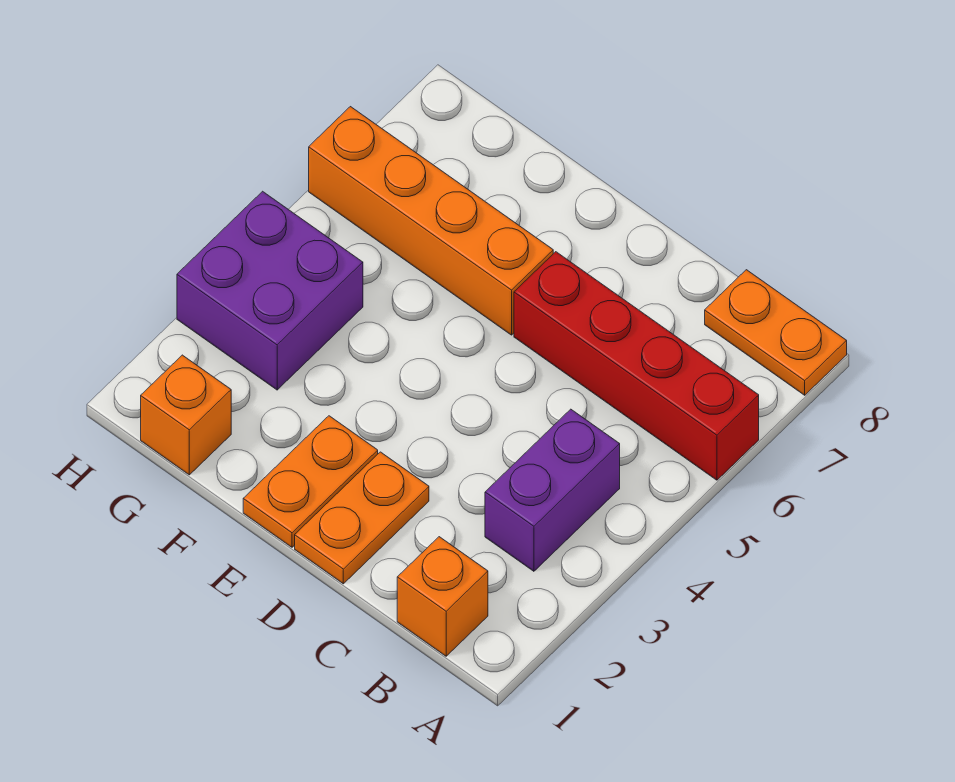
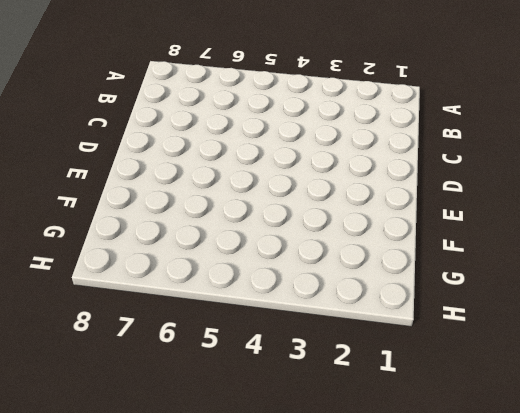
none -> red brick A6:D6 level 1
none -> orange plate A8:B8 level 1

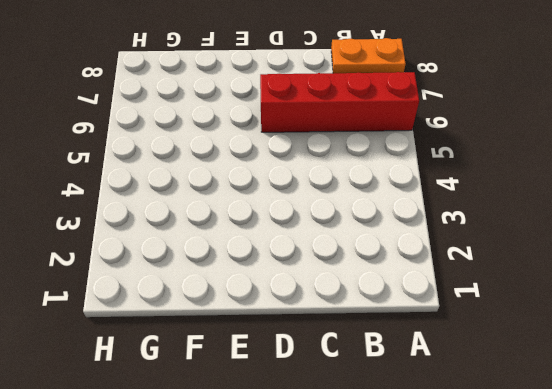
none -> orange brick B1 level 1
none -> purple brick B3:B4 level 1

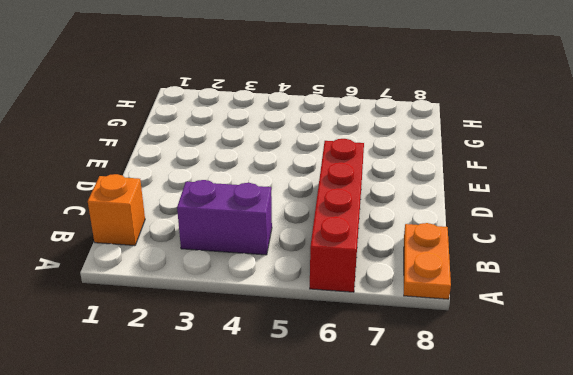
none -> orange plate D1:D2 level 1
none -> orange plate E1:E2 level 1

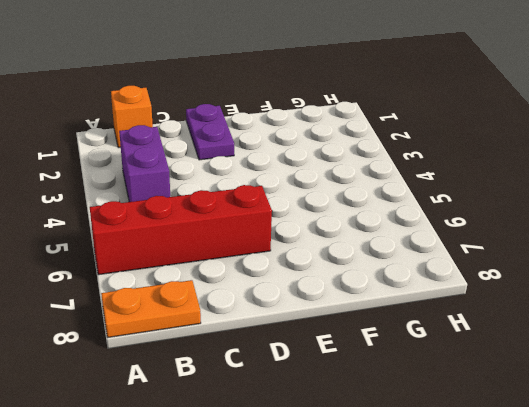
purple plate D1:D2 level 1 -> orange plate D1:D2 level 1
none -> orange plate E1:E2 level 1
none -> orange brick E6:H6 level 1

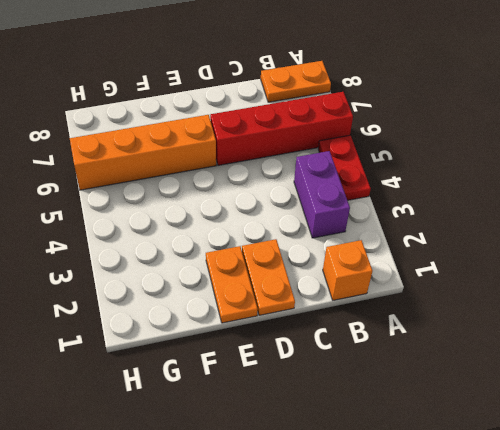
red plate A4:A5 level 1 -> none
none -> orange brick G1 level 1
none -> purple brick G3:H4 level 1

